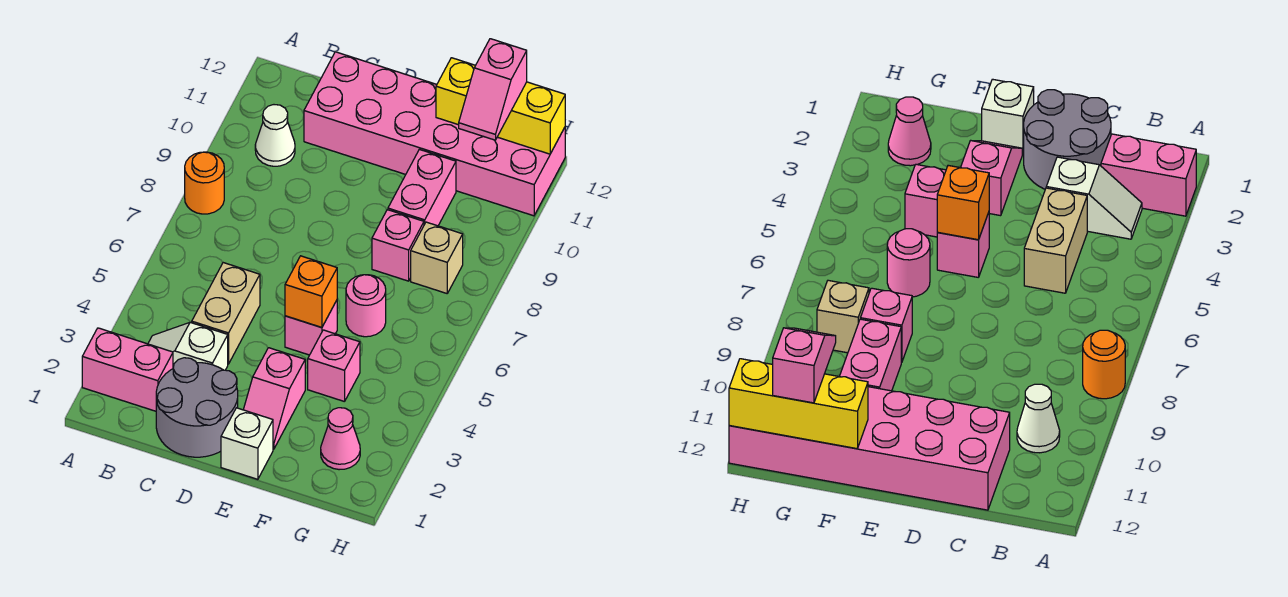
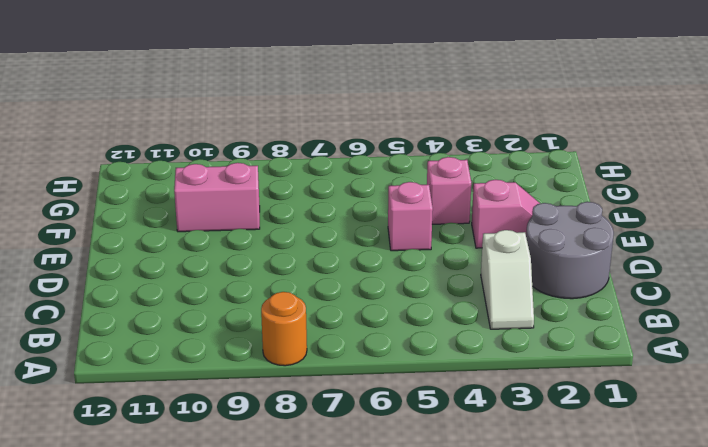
none -> pink brick A2:B2 level 1
none -> white cone B10 level 1
none -> tan brick C4:C5 level 1

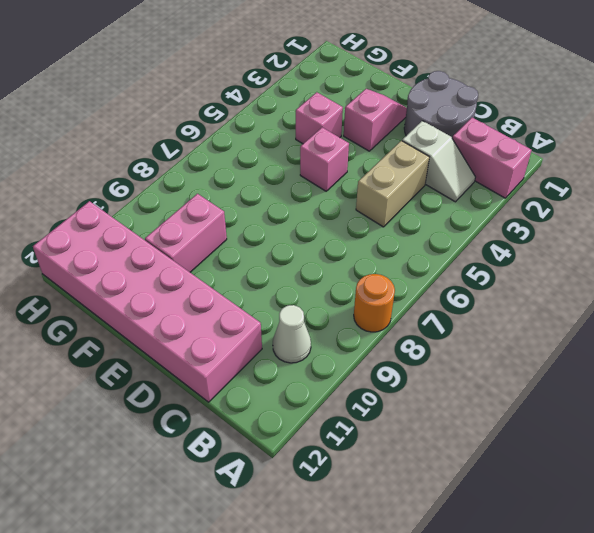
none -> white brick E1 level 1
none -> pink round brick F6 level 1
none -> pink brick F8 level 1

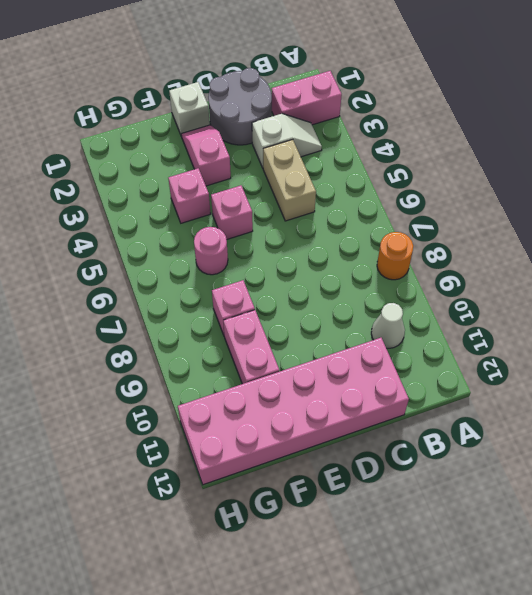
none -> pink cone G2 level 1
none -> tan brick G8 level 1
none -> orange brick E5 level 2

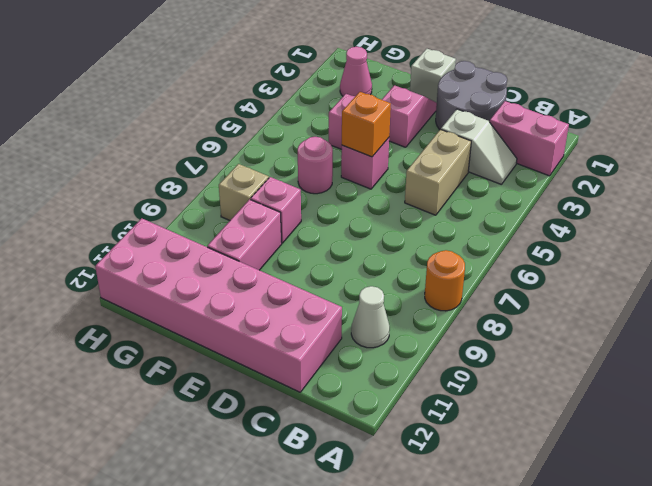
none -> yellow brick F12:H12 level 2
none -> pink slope G11:G12 level 3 top 12

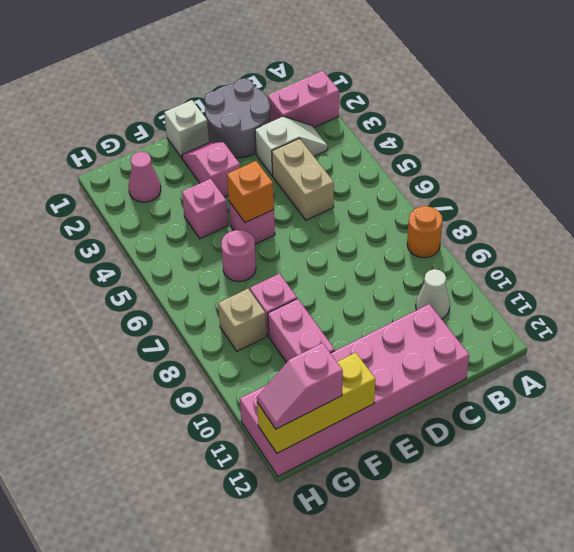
pink slope G12:H12 level 3 top G -> pink slope G11:G12 level 3 top 12

